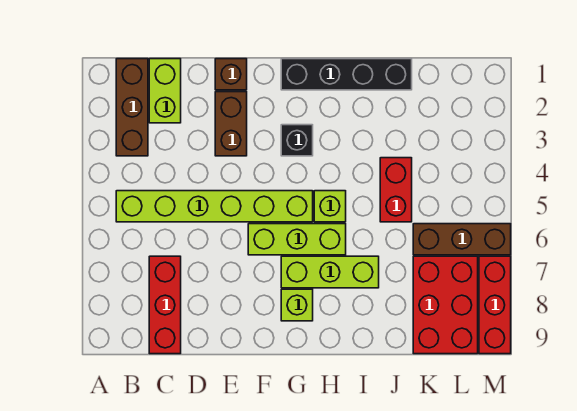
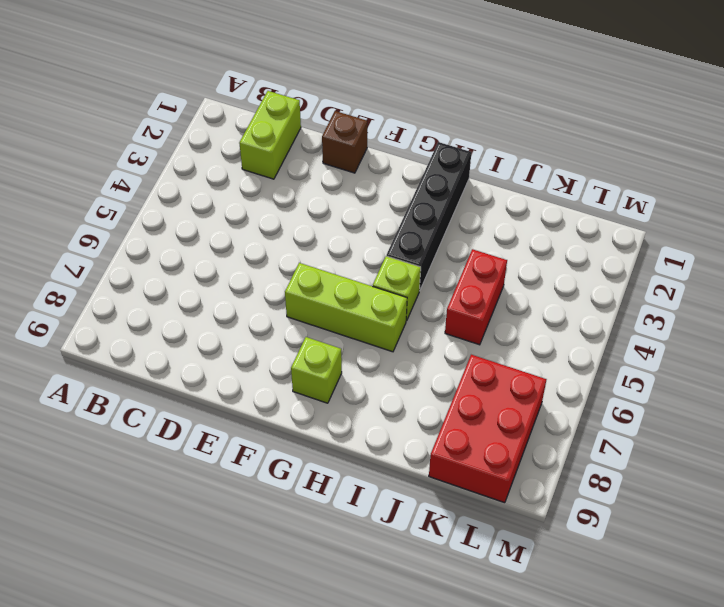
black brick H1:H4 level 1 -> black brick G1:J1 level 1
none -> brown brick B1:B3 level 1
none -> lime brick B5:G5 level 1
none -> red brick C7:C9 level 1

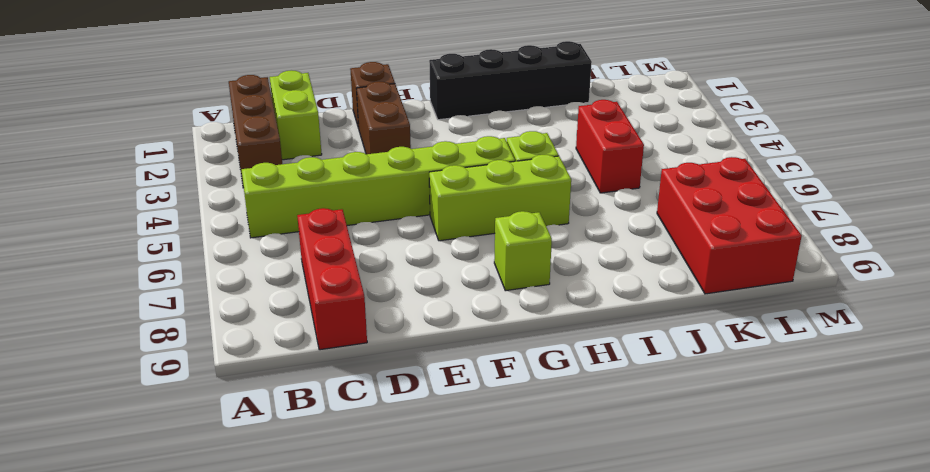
none -> black brick G3 level 1
none -> lime brick G7:I7 level 1
none -> brown brick K6:M6 level 1

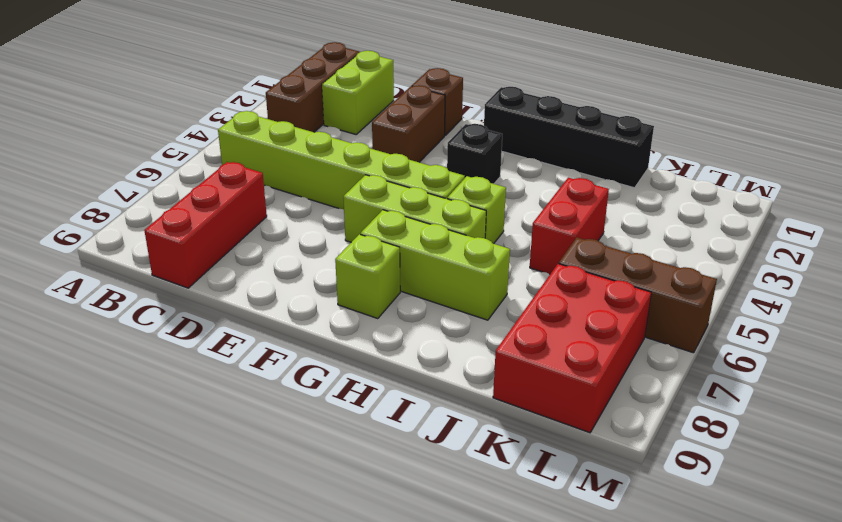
none -> red brick M7:M9 level 1

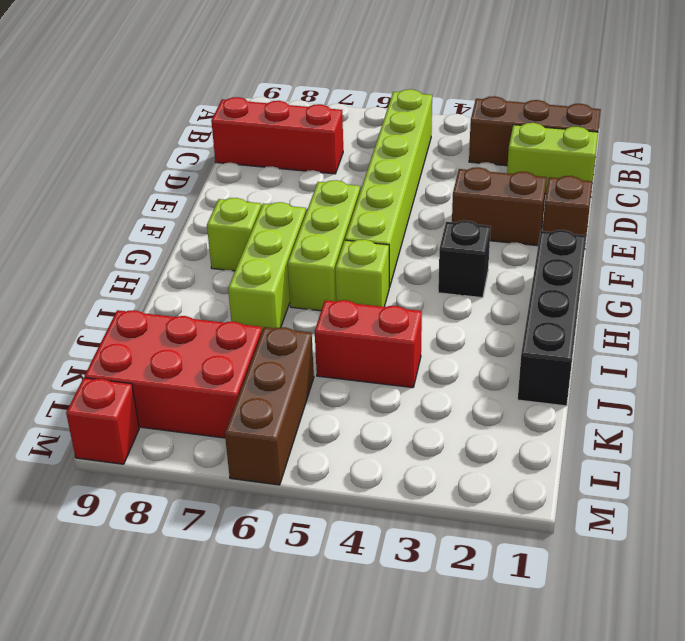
red brick M9 level 1 -> red brick M7:M9 level 1

